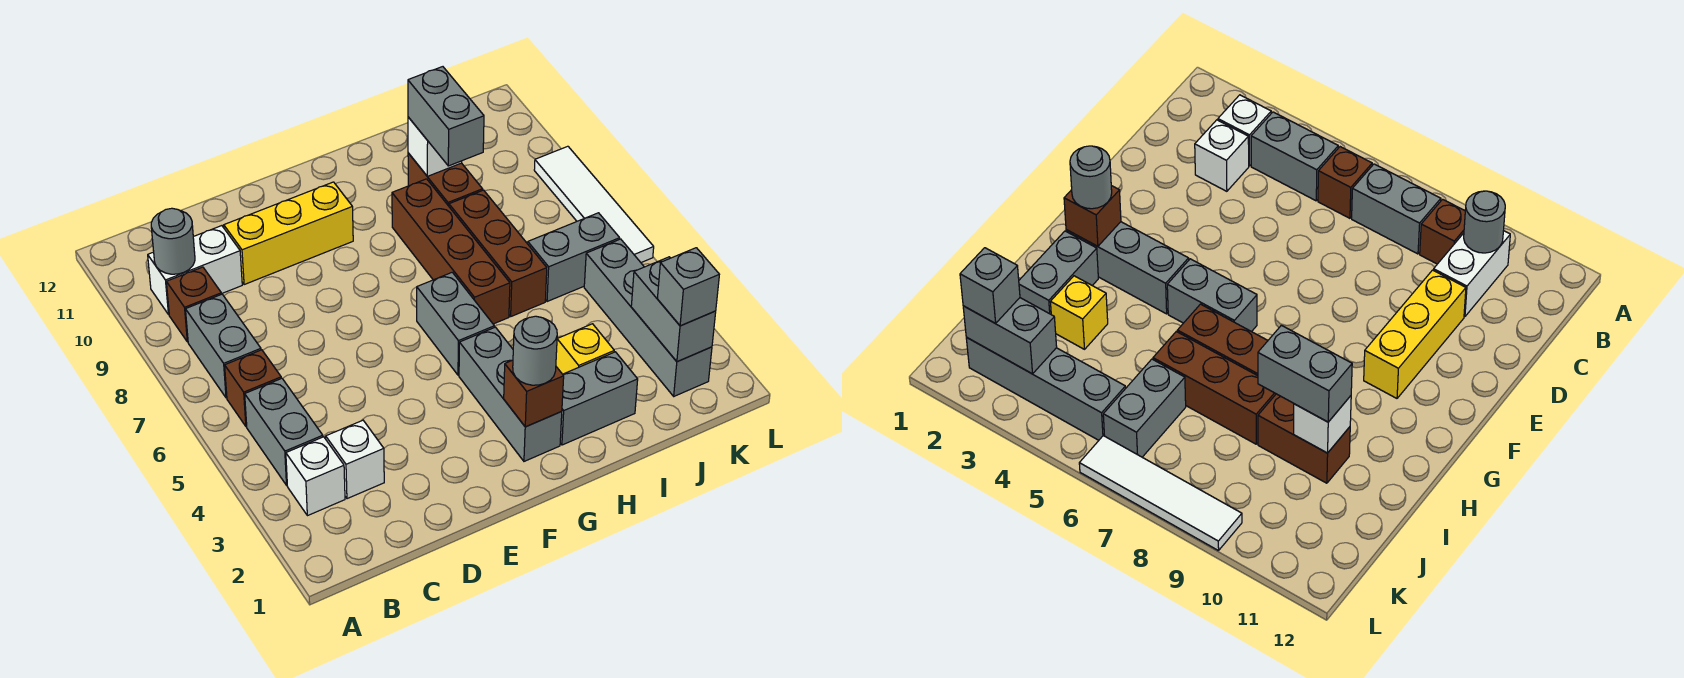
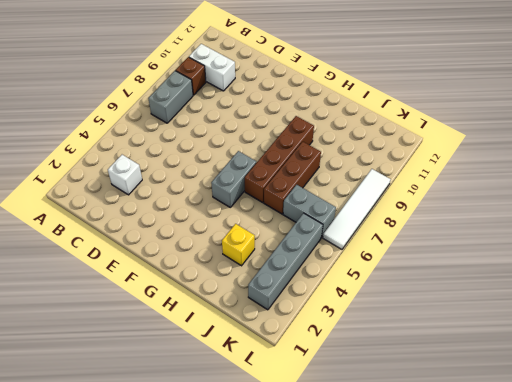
none -> white brick B3 level 1
none -> grey brick B4:B5 level 1
none -> brown brick B6 level 1

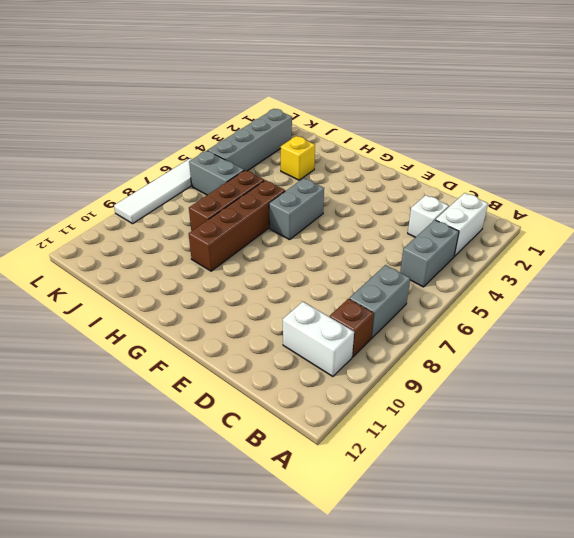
white brick B2:B3 level 1 -> white brick B3 level 1
none -> brown brick B6 level 1
none -> yellow brick D10:F10 level 1
none -> grey brick G2:G4 level 1

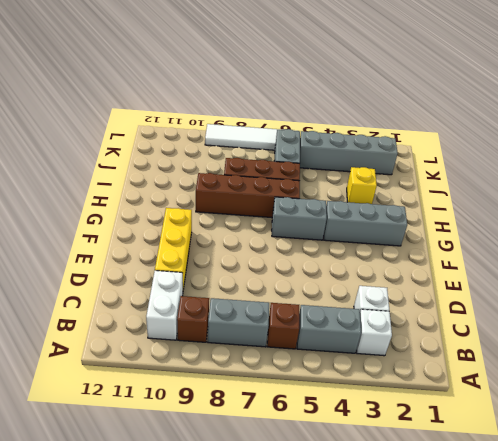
none -> grey brick H2:I2 level 1
none -> brown brick I9:I10 level 1
none -> grey round brick B10 level 2

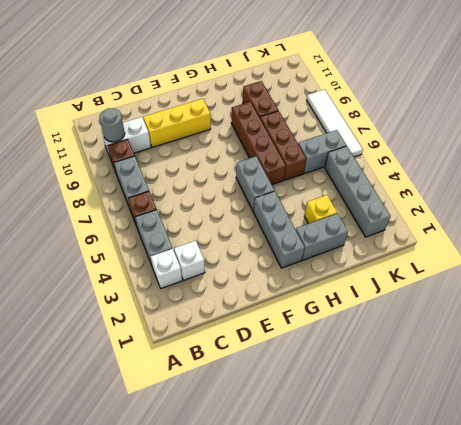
none -> brown brick G2 level 2
none -> white brick I10 level 2
none -> grey brick K2:K3 level 2

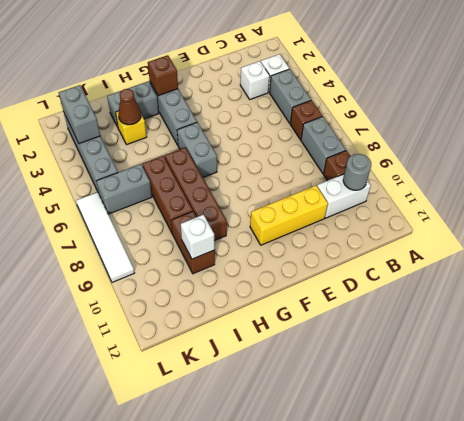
brown cone I3 level 2 -> none
none -> grey round brick G2 level 3
none -> grey brick I9:I10 level 3
none -> grey brick K2 level 3

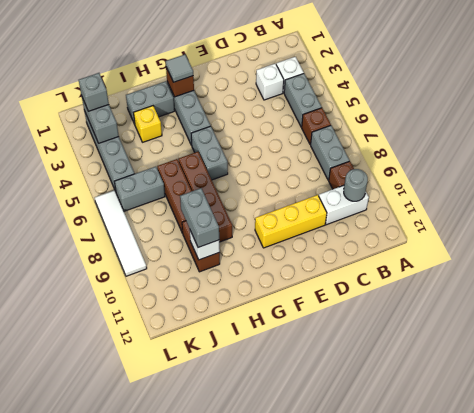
grey tile G2 level 3 -> grey round brick G2 level 3

